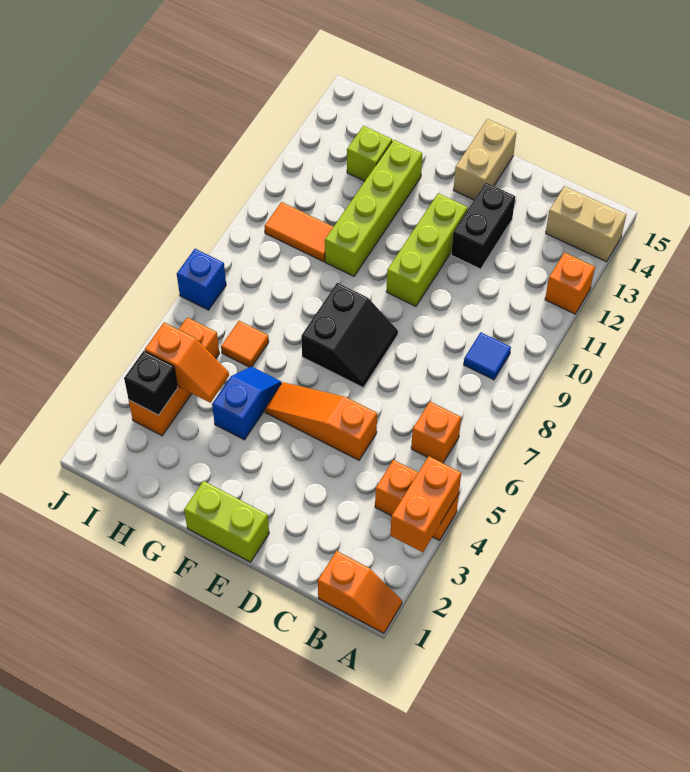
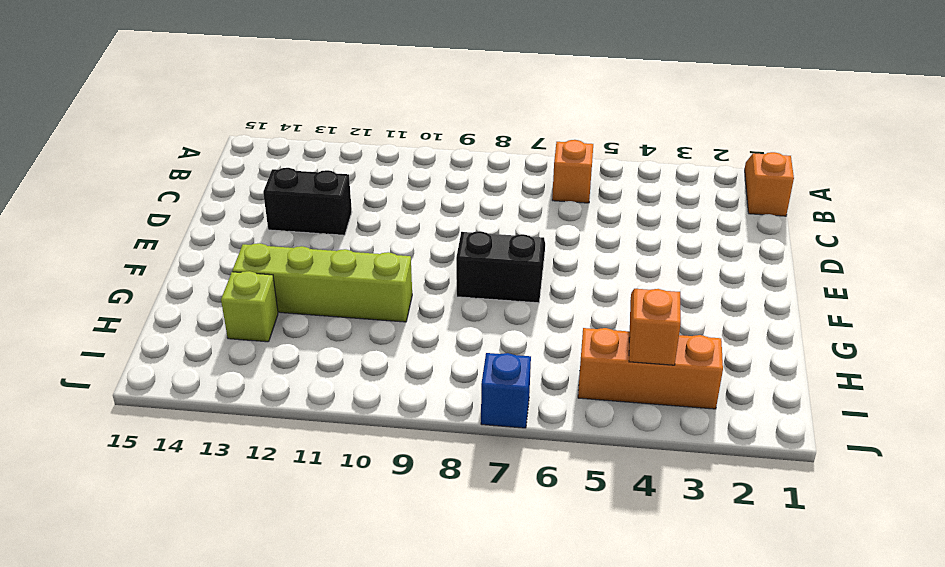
none -> orange brick A4:B4 level 1
none -> orange brick A12 level 1
none -> tan brick A14:B14 level 1

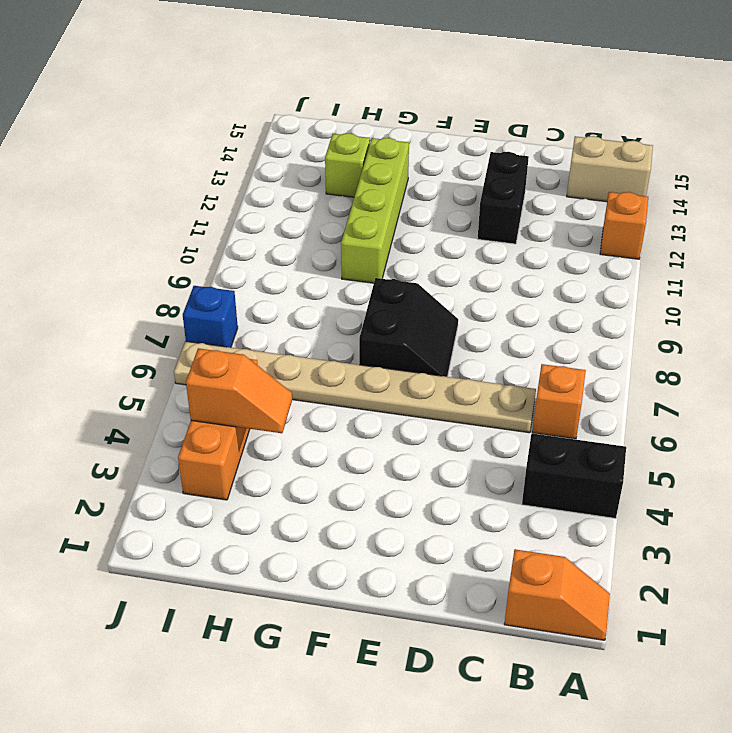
black brick A4:B4 level 1 -> orange brick A4:B4 level 1
tan plate C6:J6 level 1 -> orange tile H6 level 1
none -> blue tile B9 level 1
none -> orange slope D5:F5 level 1 top D
none -> lime brick E1:F1 level 1

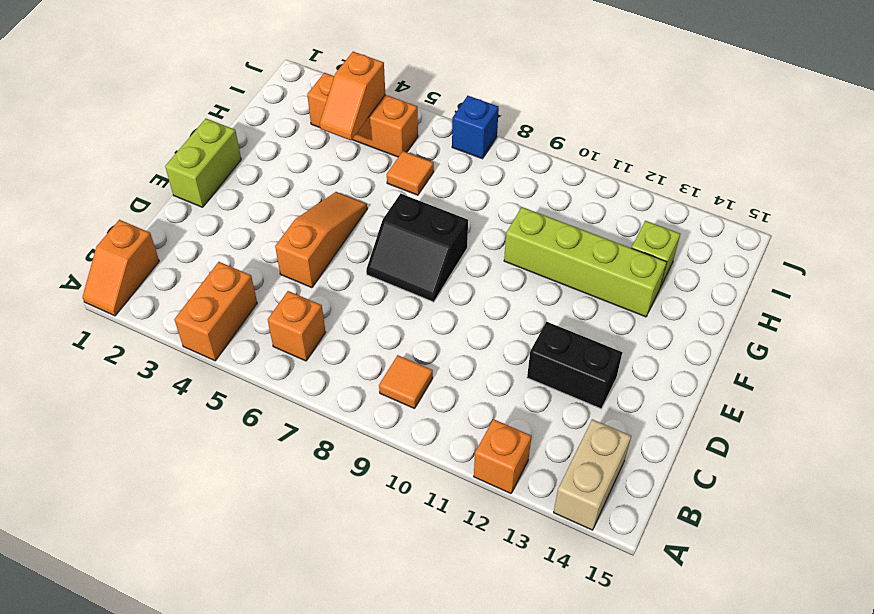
orange tile B9 level 1 -> blue tile B9 level 1
none -> lime brick E10:E12 level 1
none -> tan brick E14:E15 level 1
none -> blue slope G4:G5 level 1 top 4

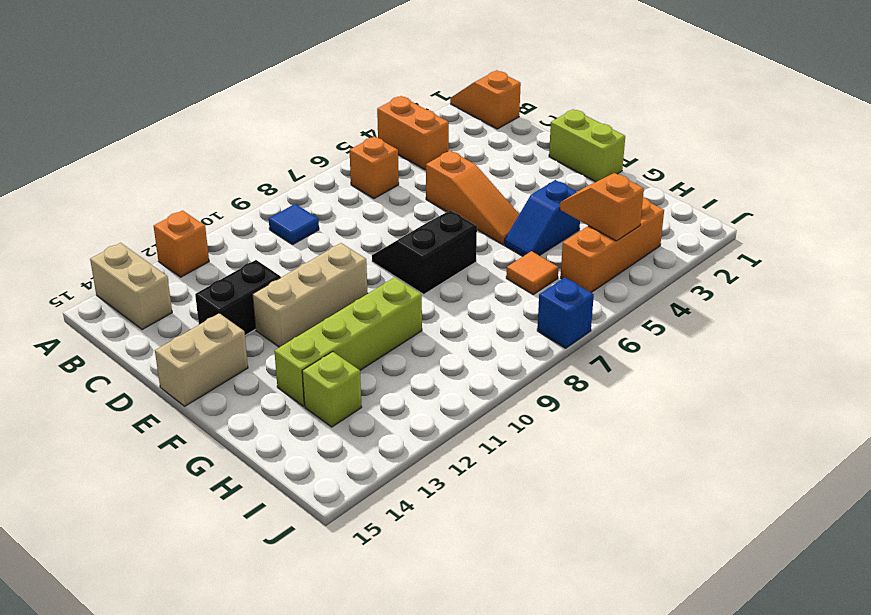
tan brick E10:E12 level 1 -> lime brick E10:E12 level 1
none -> orange tile H10:I10 level 1
none -> orange brick A3:A4 level 2
none -> black brick I3 level 2

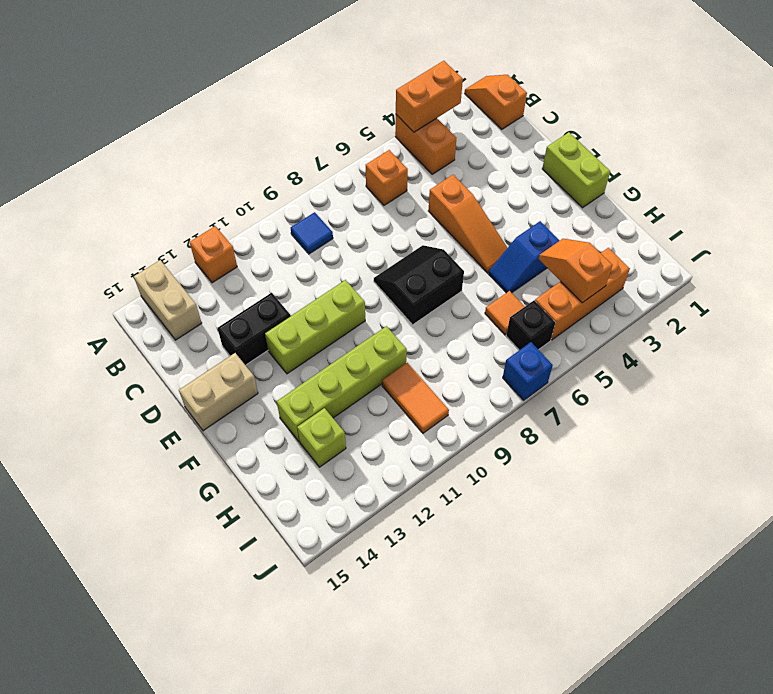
black brick I6 level 1 -> black brick I3 level 2

